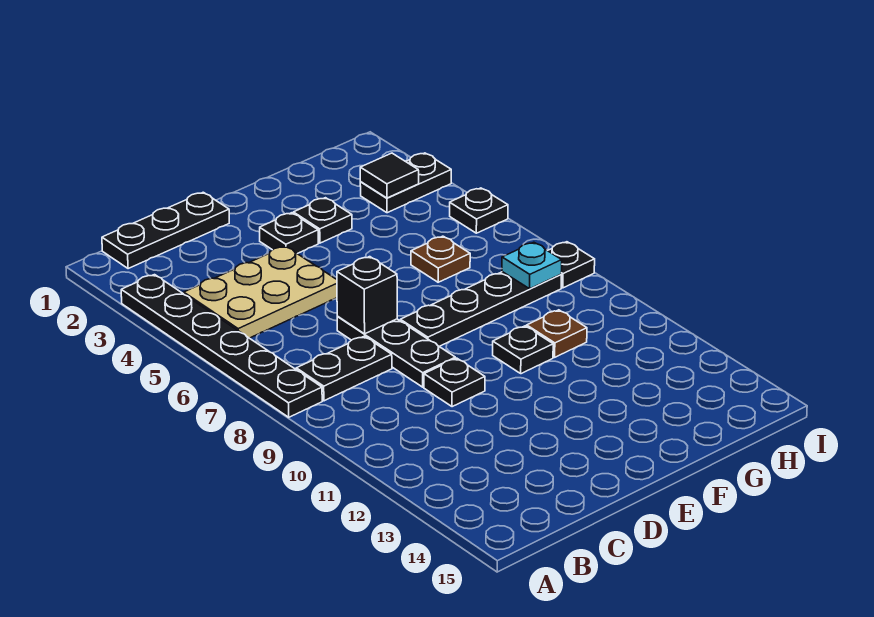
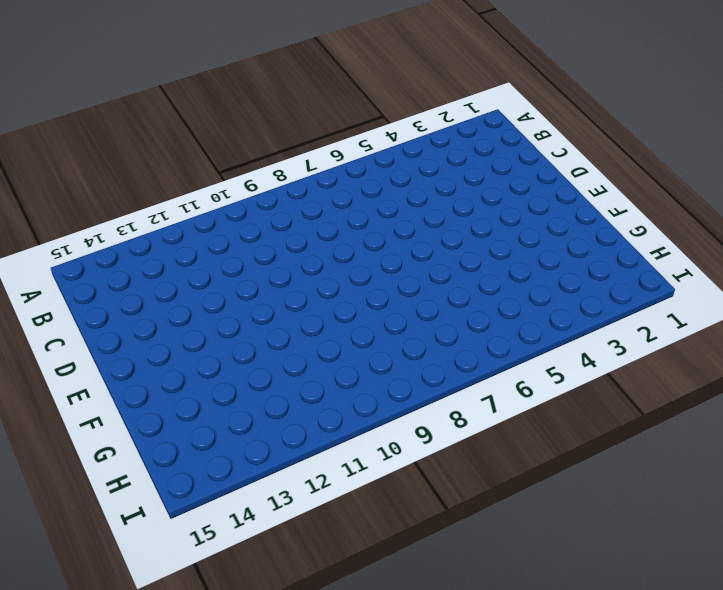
none -> black plate A3:A8 level 1
none -> black plate B1:D1 level 1
none -> tan plate B4:D5 level 1

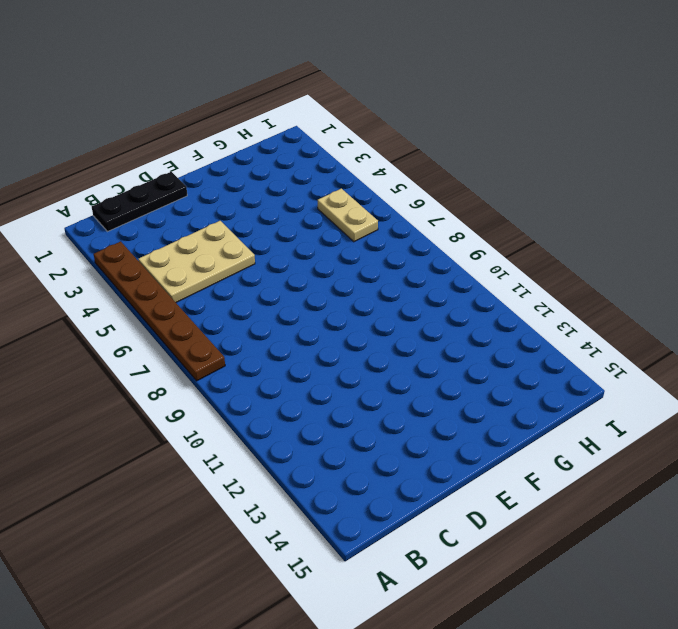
brown plate A3:A8 level 1 -> black plate A3:A8 level 1
tan plate H5:H6 level 1 -> none
none -> black plate B8:C8 level 1
none -> black plate D7:D9 level 1
none -> black plate D10 level 1

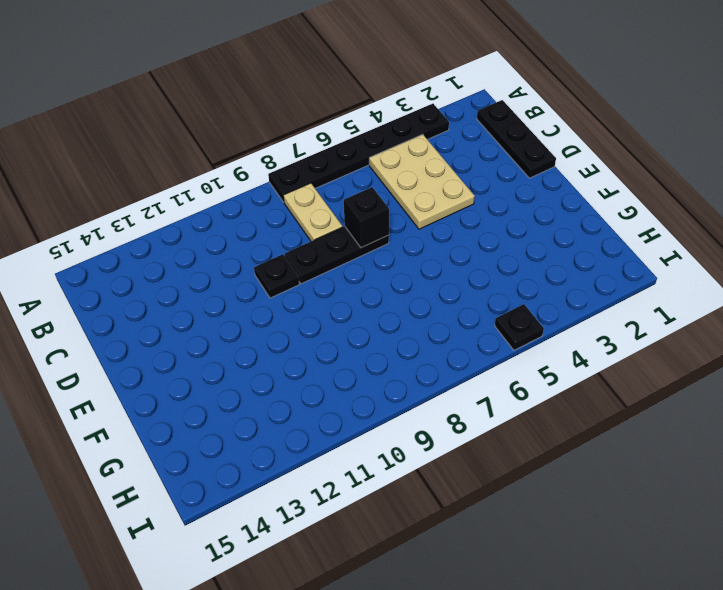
tan plate B8:C8 level 1 -> black plate B8:C8 level 1
none -> black plate E3 level 1
none -> black plate E8:H8 level 1
none -> black plate F3 level 1

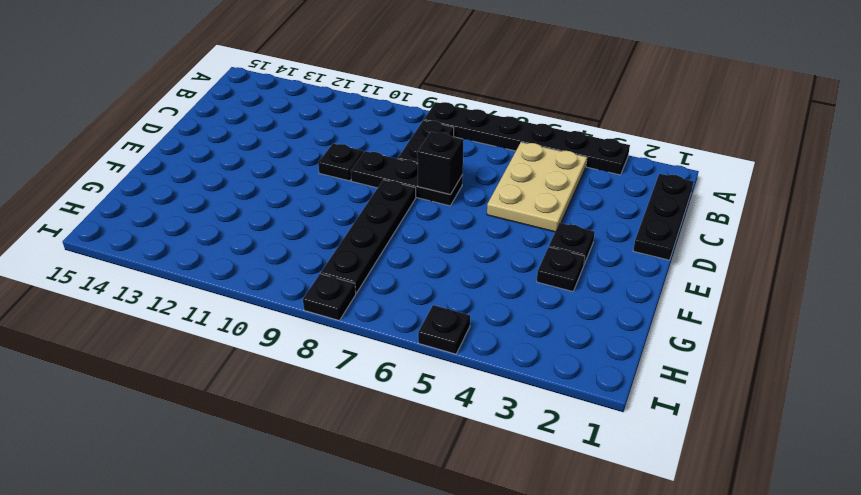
none -> black plate F10 level 1
none -> brown plate G6 level 1
none -> brown plate G10 level 1

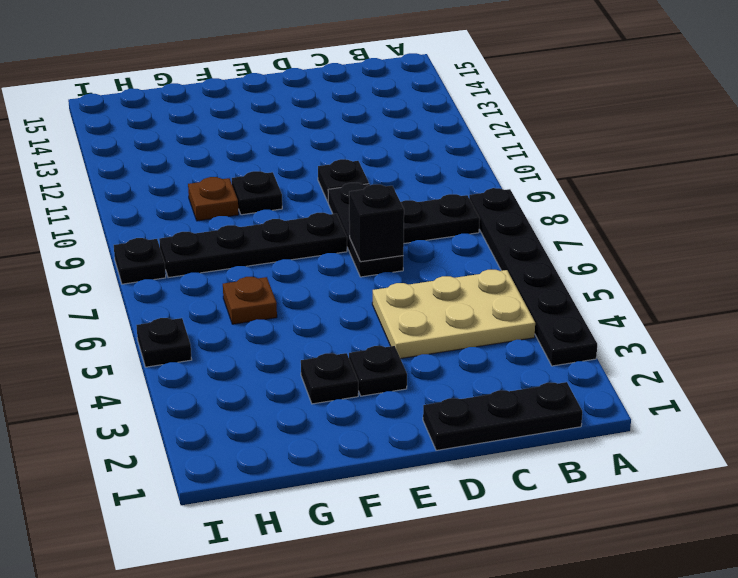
none -> black plate H3:I3 level 1
none -> black tile H3 level 2
none -> cyan plate H8 level 2

